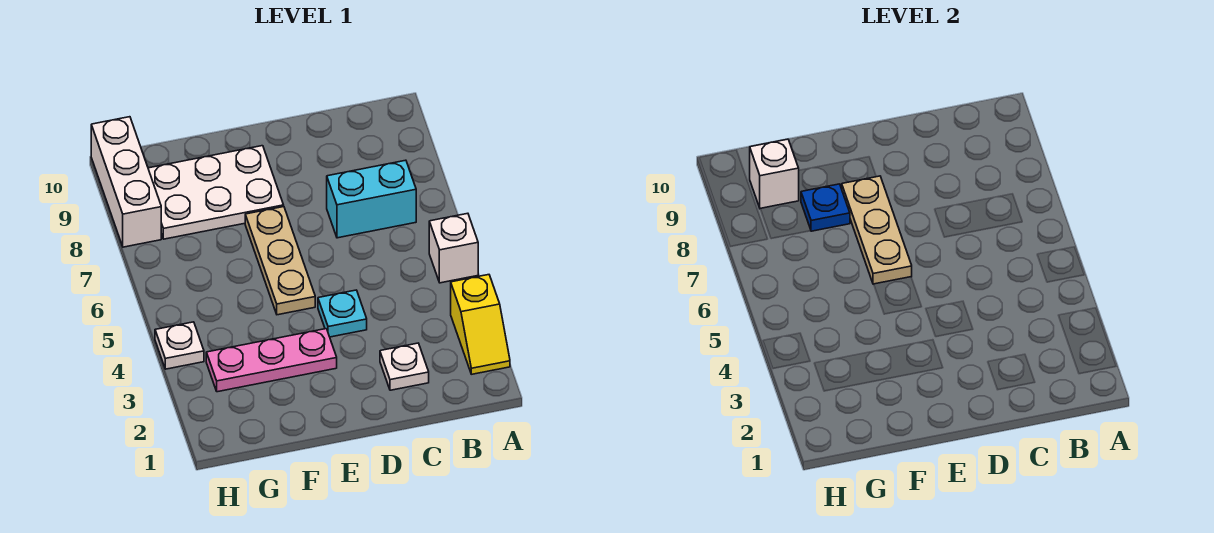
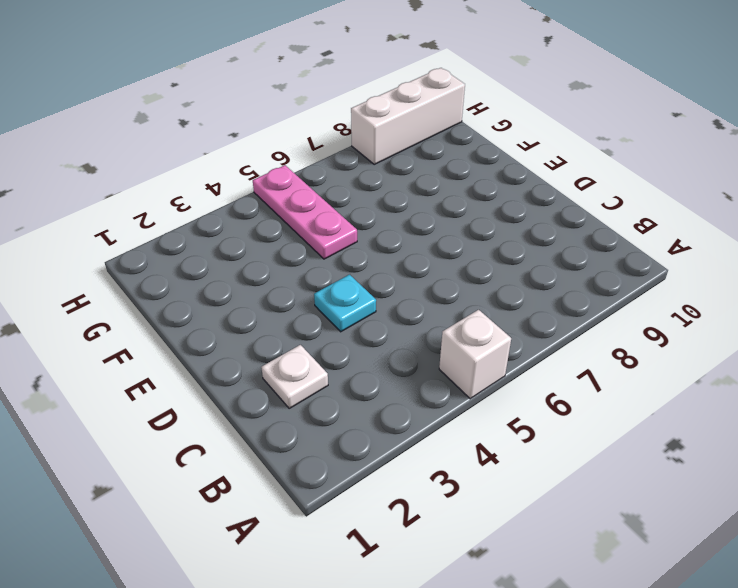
pink plate F5:H5 level 1 -> pink plate E3:G3 level 1
none -> yellow slope A2:A3 level 1 top 3
none -> cyan brick B7:C7 level 1
none -> tan plate E5:E7 level 1

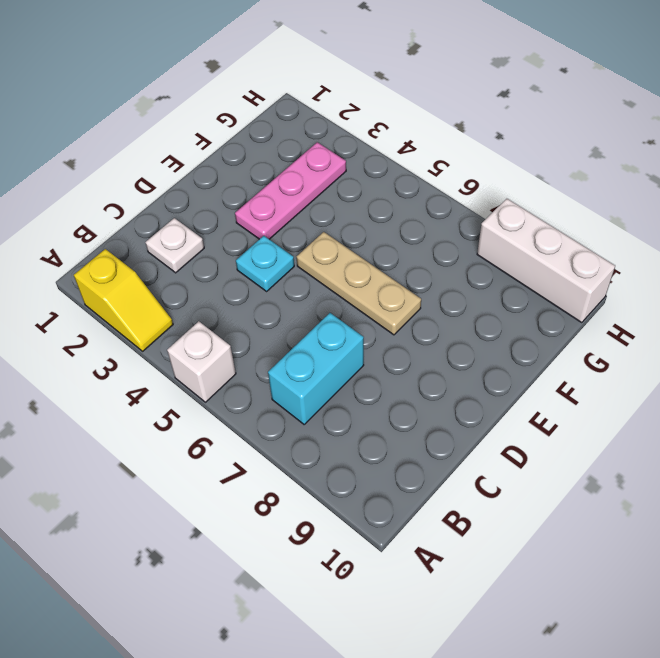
yellow slope A2:A3 level 1 top 2 -> yellow slope A2:A3 level 1 top 3
none -> white plate E8:G9 level 1
none -> white plate H4 level 1
none -> tan plate E6:E8 level 2

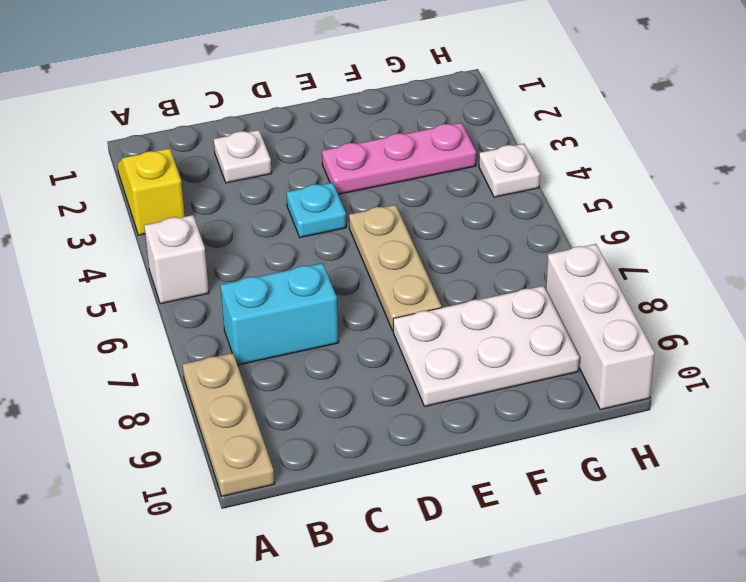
tan plate A8:A10 level 1 -> tan plate E6:E8 level 2
none -> blue plate F8 level 2
none -> white brick G9 level 2

